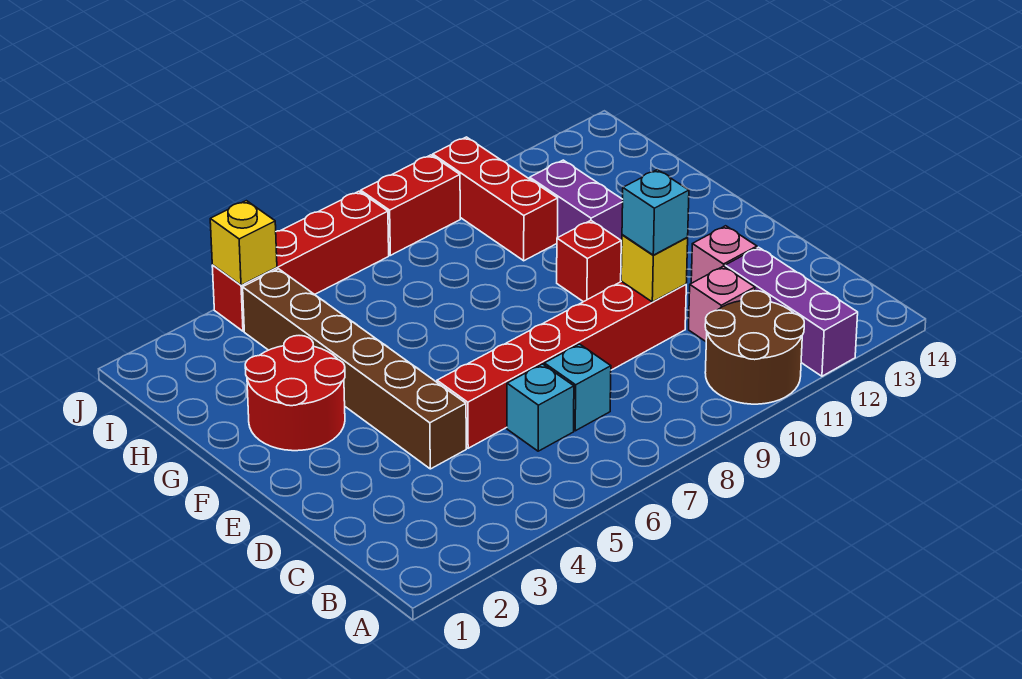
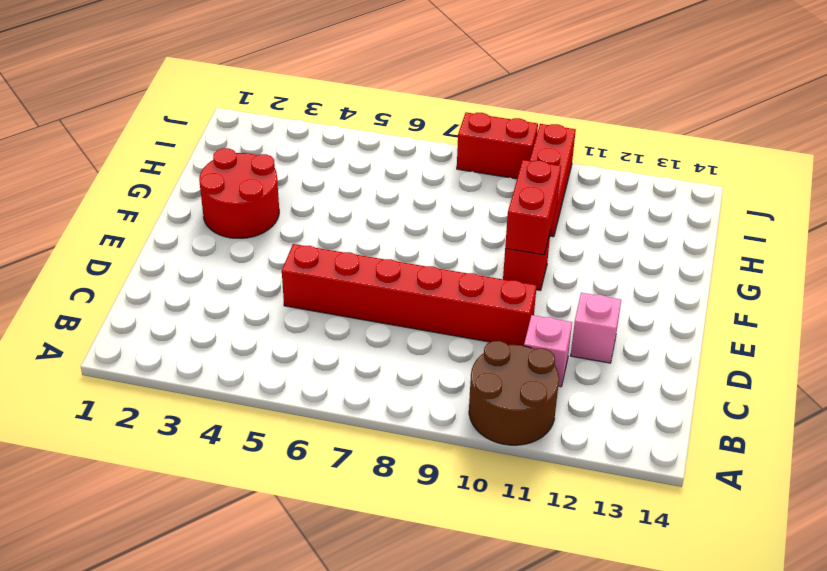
red brick F10:G10 level 2 -> none
none -> purple brick A12:C12 level 1
none -> cyan brick C6 level 1
none -> cyan brick C7 level 1

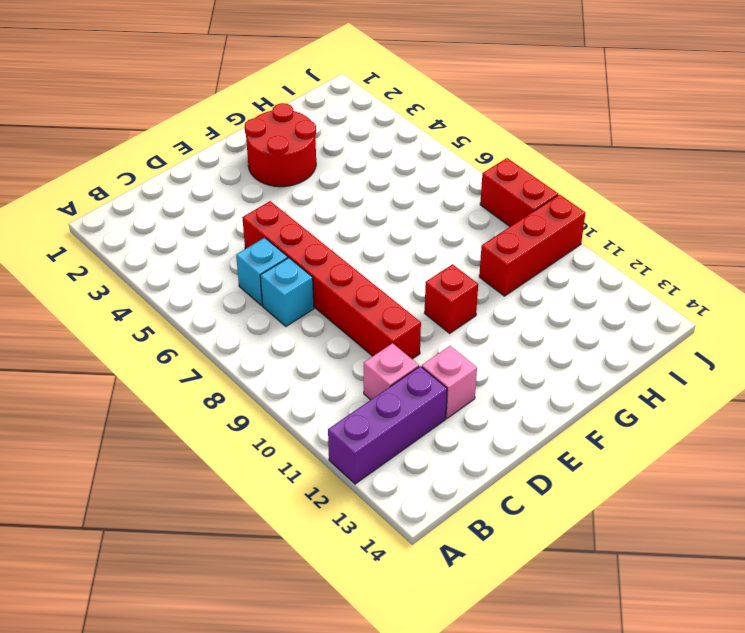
none -> brown round brick A10:B11 level 1
none -> brown brick D4:I4 level 1
none -> purple brick G11:H11 level 1

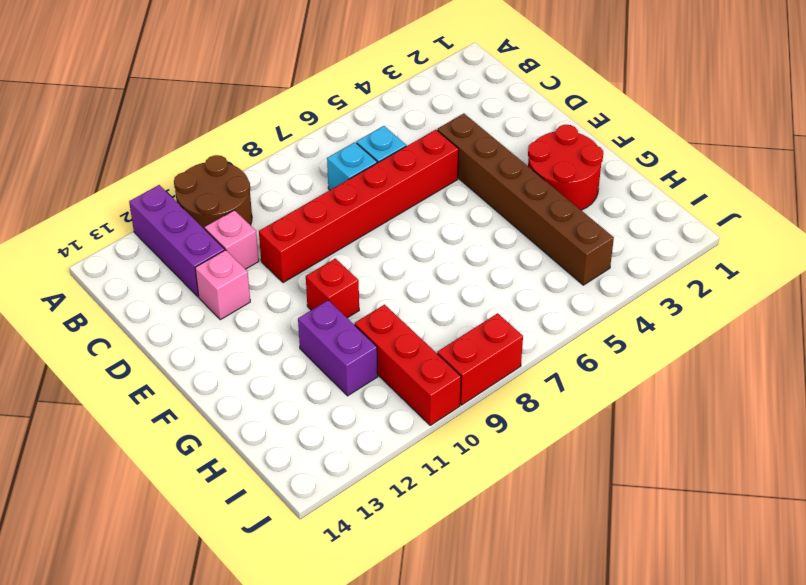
none -> red brick J4:J7 level 1
none -> yellow brick D10 level 2
none -> yellow brick J4 level 2

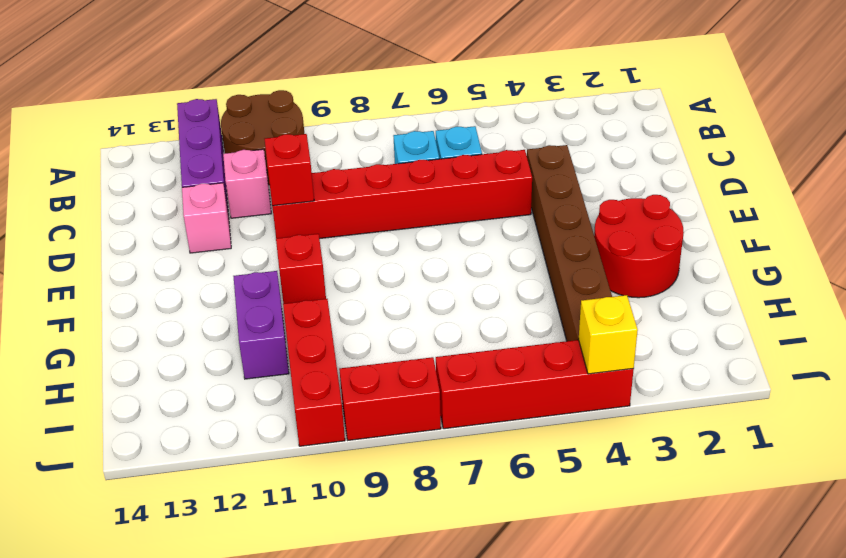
red brick D10 level 2 -> yellow brick D10 level 2
none -> cyan brick D10 level 3

